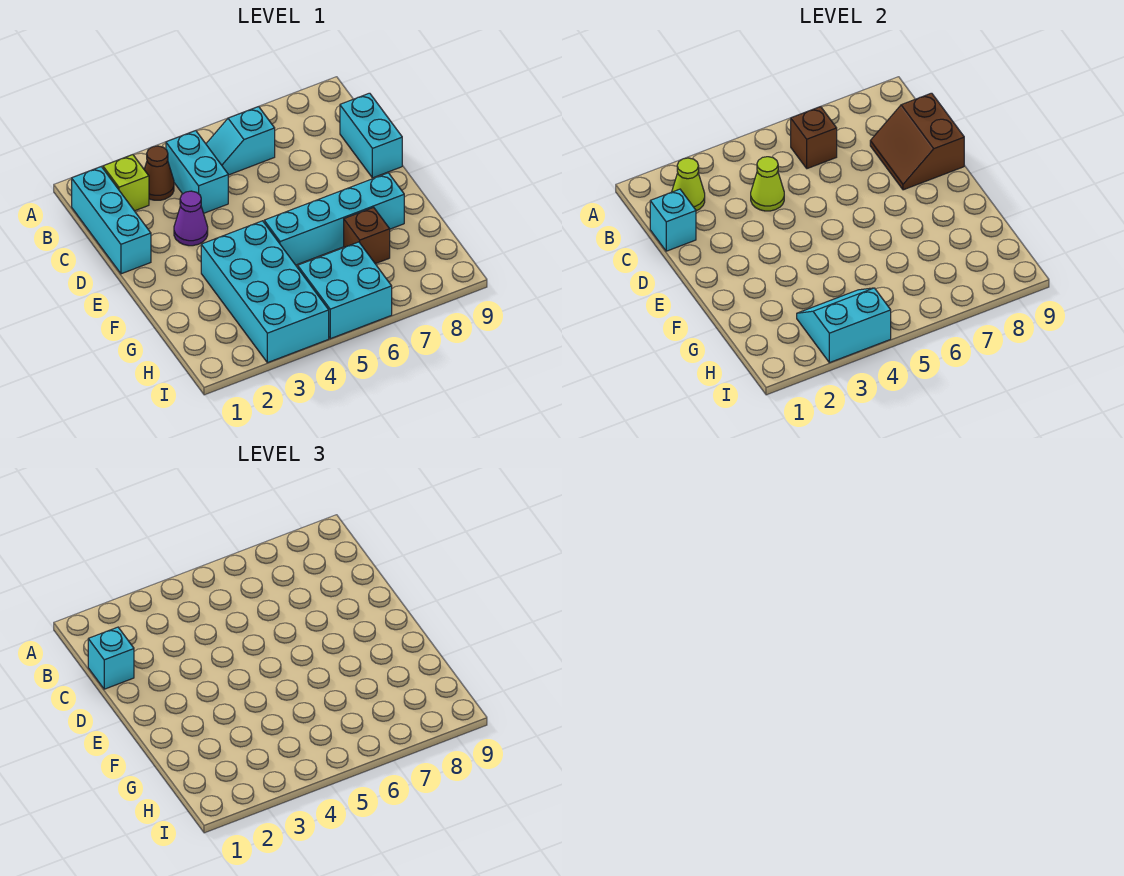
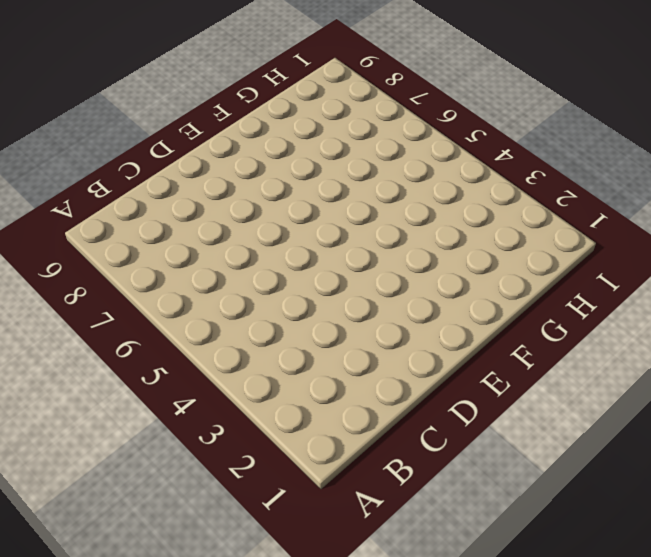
none -> cyan brick B1:D1 level 1
none -> lime brick B2 level 1
none -> brown cone B3 level 1

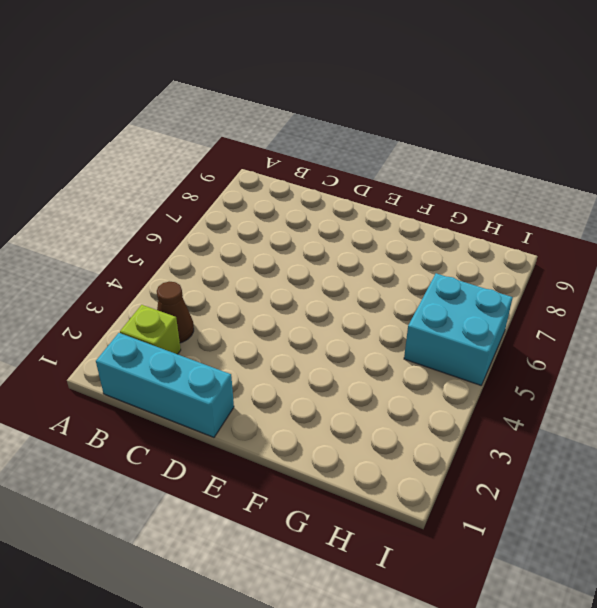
none -> cyan brick B4:C4 level 1
none -> cyan slope B5:B6 level 1 top 6
none -> cyan brick C9:D9 level 1

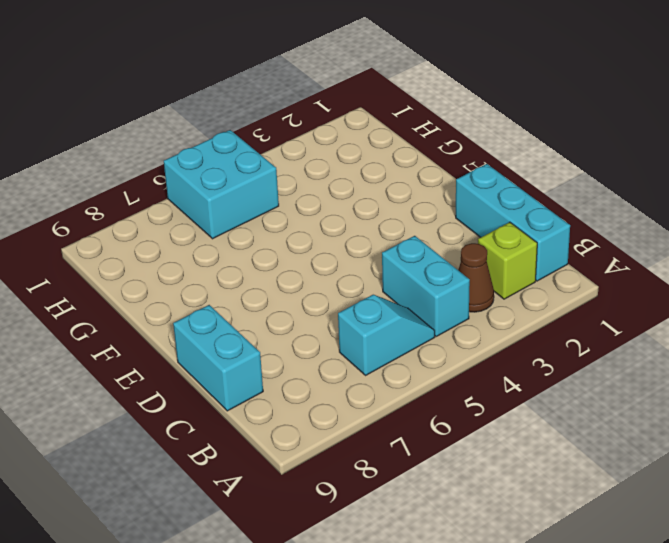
none -> purple cone D3 level 1
none -> cyan brick F3:I4 level 1
none -> cyan brick F5:F8 level 1

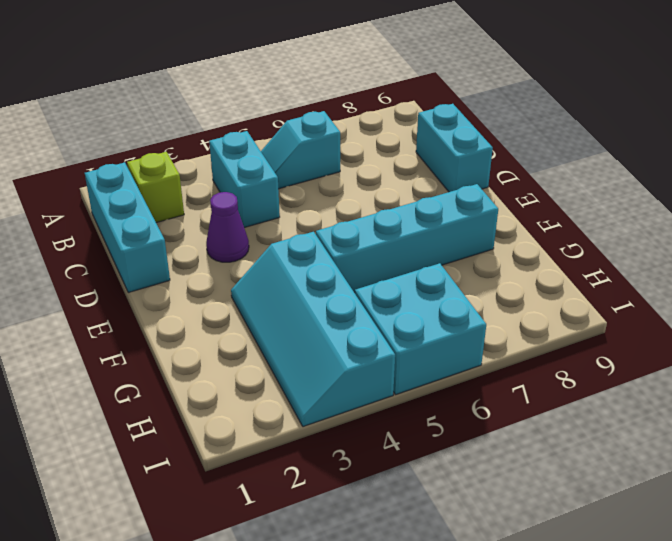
cyan slope F3:I4 level 1 top 4 -> cyan brick F3:I4 level 1
none -> brown cone B3 level 1
none -> brown brick G7 level 1
none -> lime cone B2 level 2

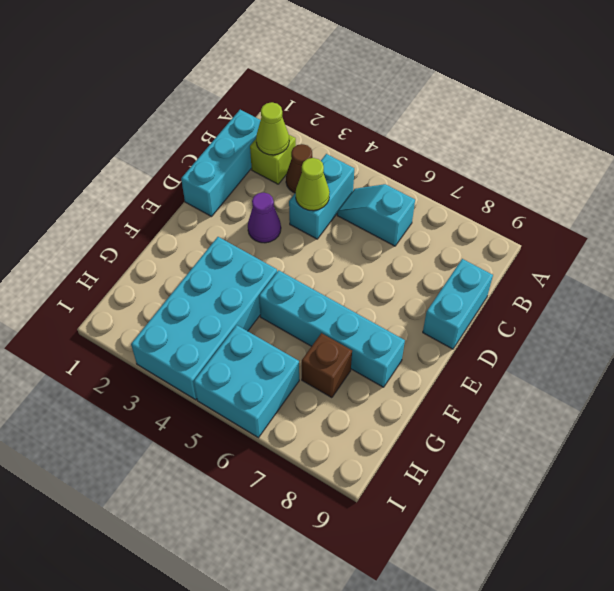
none -> brown brick B6 level 2
none -> cyan brick C1 level 2
none -> brown slope C8:D9 level 2 top 9

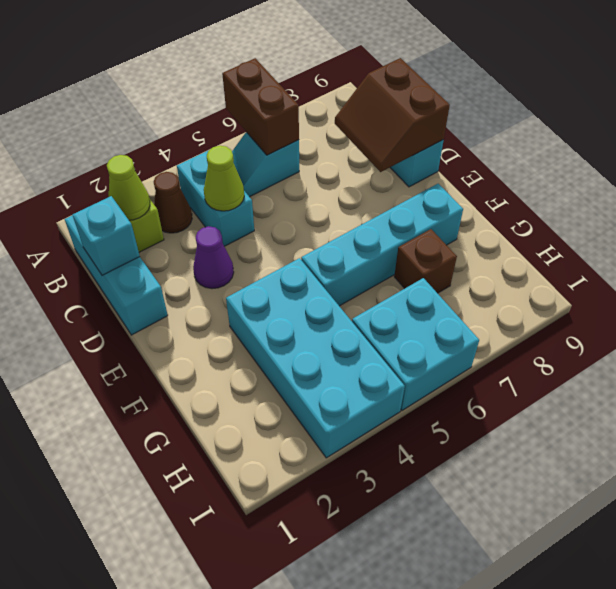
brown brick A6:B6 level 2 -> brown brick B6 level 2
none -> cyan slope H3:I4 level 2 top I
none -> cyan brick C1 level 3

